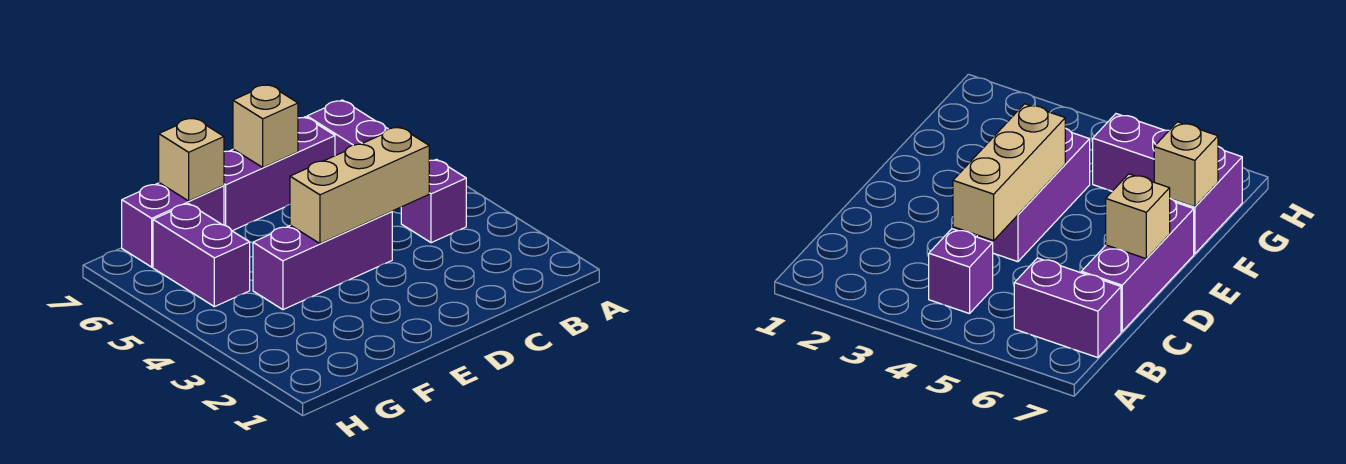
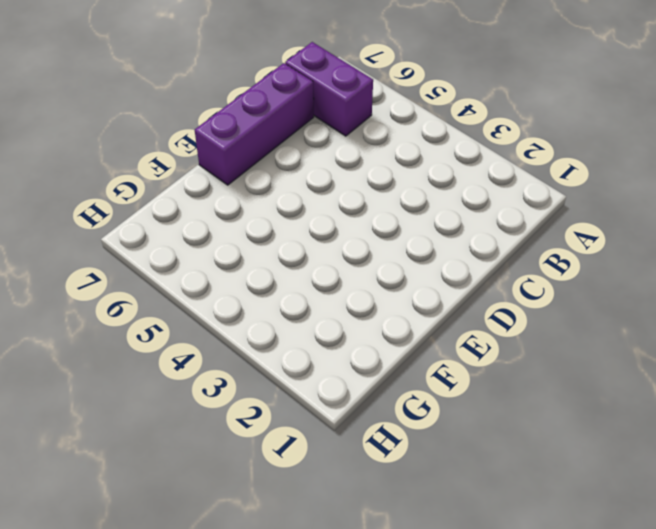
none -> purple brick B4 level 1
none -> purple brick D4:F4 level 1

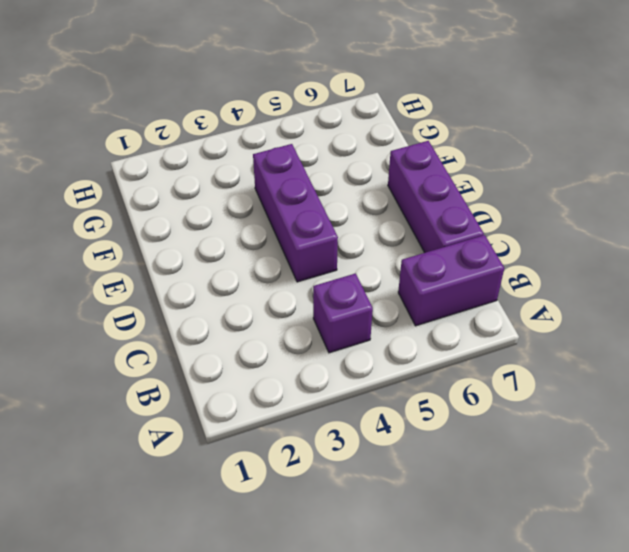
none -> purple brick F7:G7 level 1
none -> purple brick G5:G6 level 1

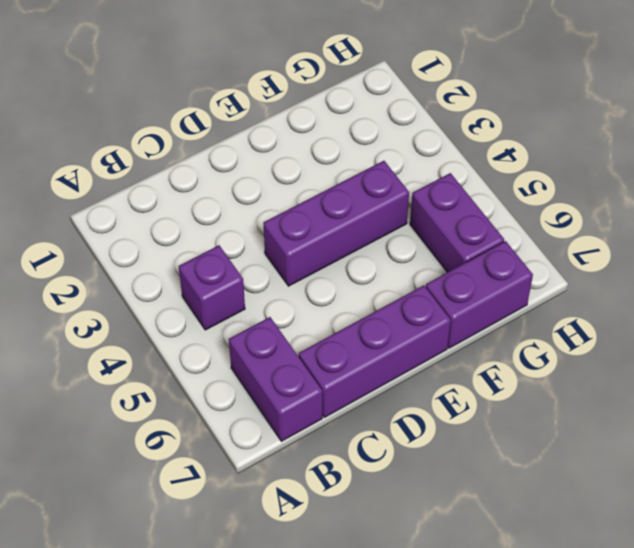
none -> tan brick C4:E4 level 2
none -> tan brick D7 level 2

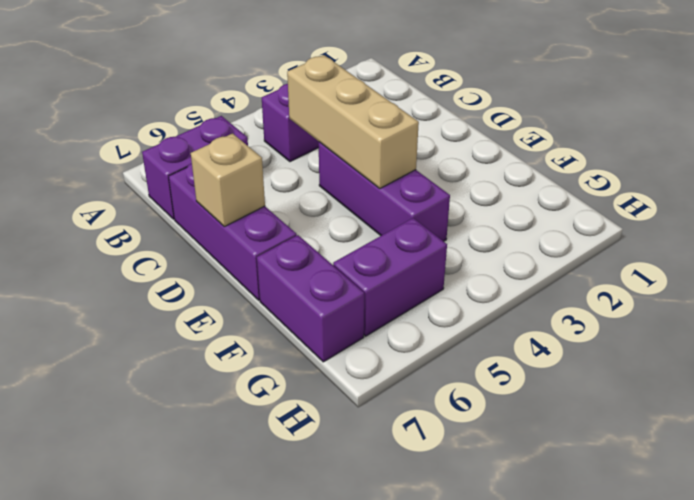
none -> tan brick F7 level 2

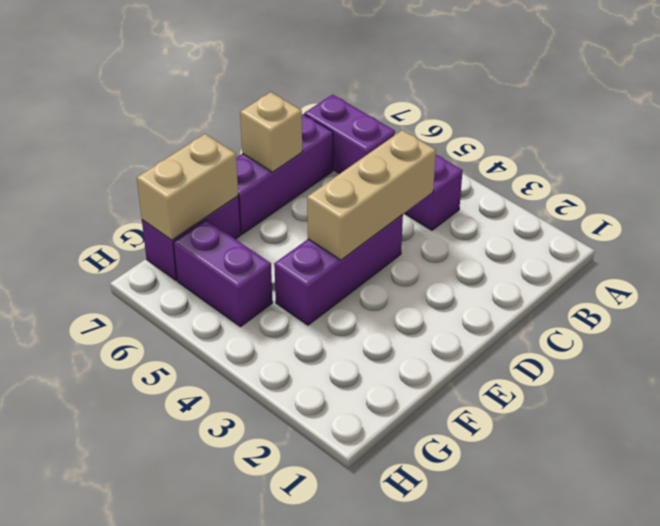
tan brick F7:G7 level 2 -> tan brick F7 level 2

